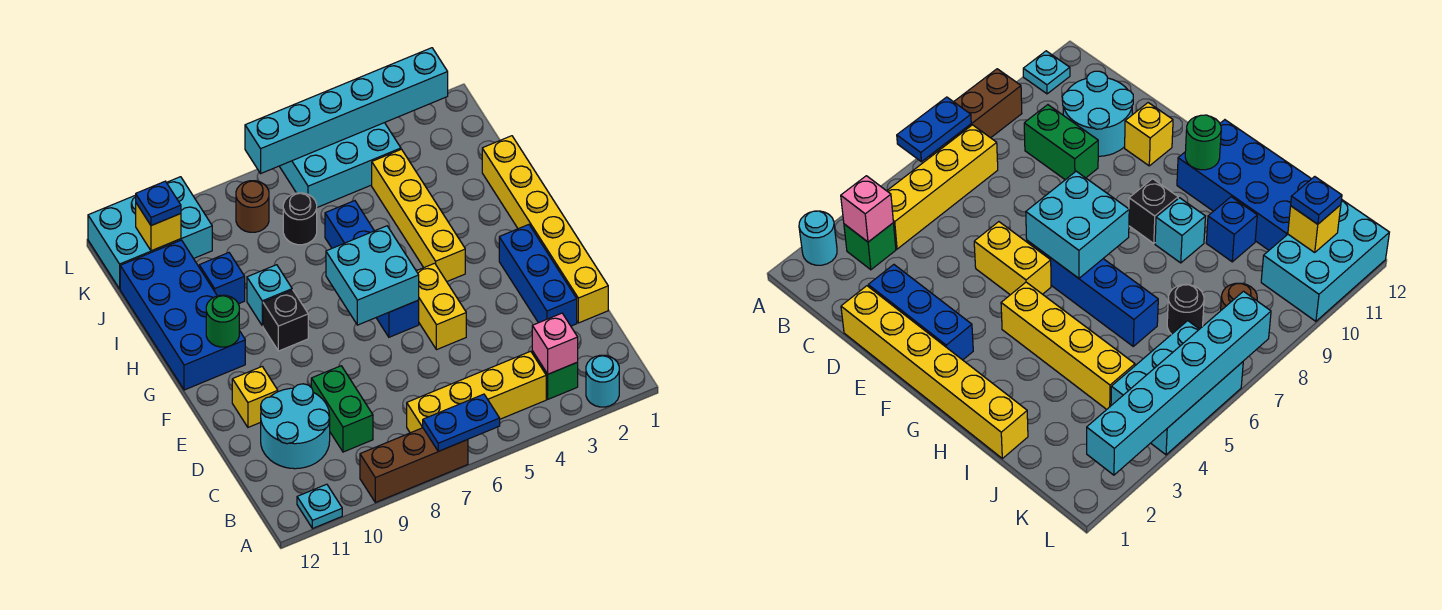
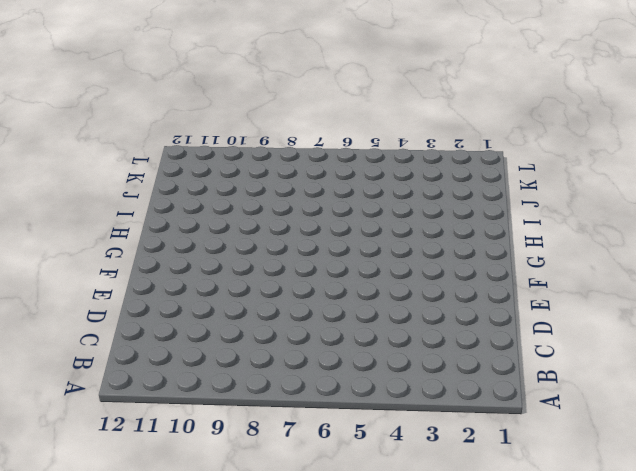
none -> cyan round brick A2 level 1
none -> brown brick A7:A9 level 1
none -> cyan plate A11 level 1

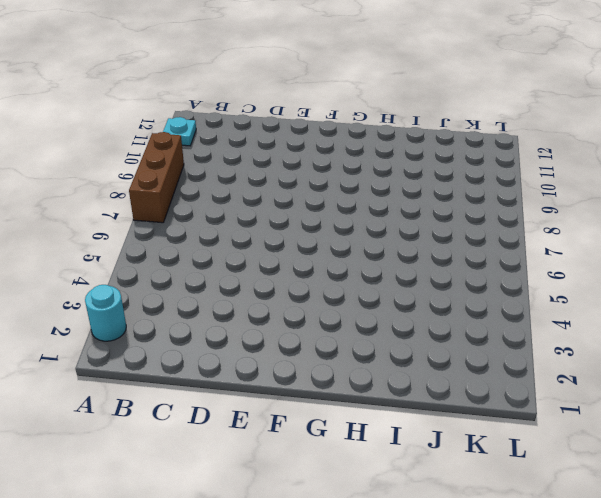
none -> green brick B3 level 1
none -> yellow brick B4:B7 level 1
none -> green brick C9:D9 level 1

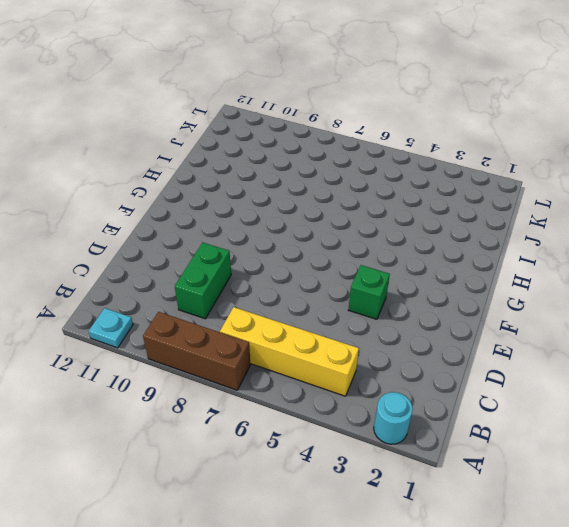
green brick E4 level 1 -> green brick B3 level 1
none -> cyan round brick C10:D11 level 1
none -> yellow brick D1:I1 level 1
none -> blue brick D2:F2 level 1

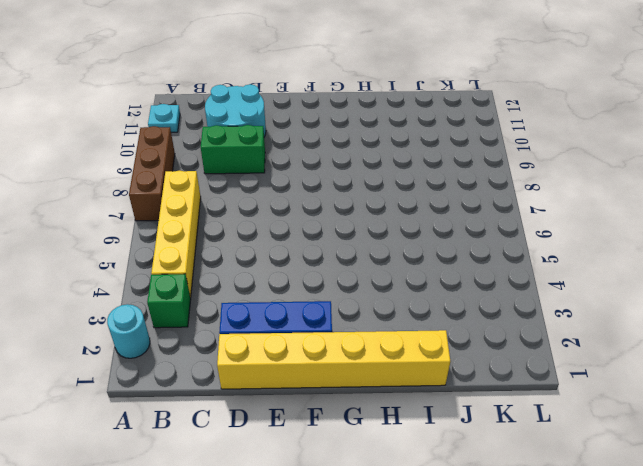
none -> yellow brick E5:F5 level 1
none -> yellow brick E11 level 1
none -> blue brick F6:I6 level 1

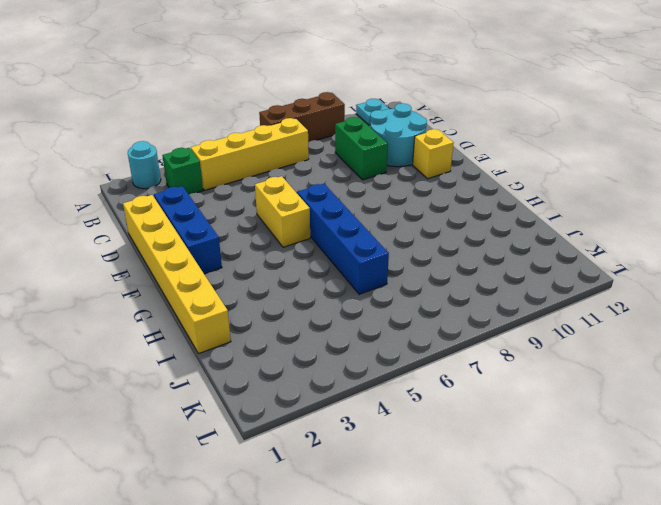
none -> yellow brick G4:J4 level 1
none -> black brick G9 level 1
none -> blue brick G11:J12 level 1

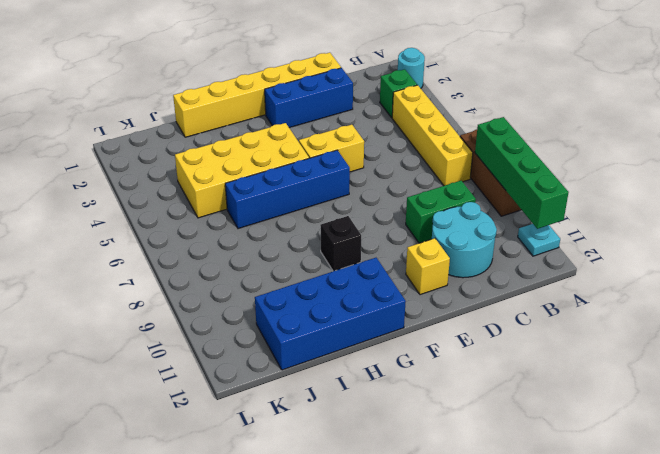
green brick A8:A11 level 2 -> none
yellow brick G4:J5 level 1 -> yellow brick G4:J4 level 1
none -> cyan brick H9 level 1
none -> blue brick I10 level 1
none -> black round brick J7 level 1

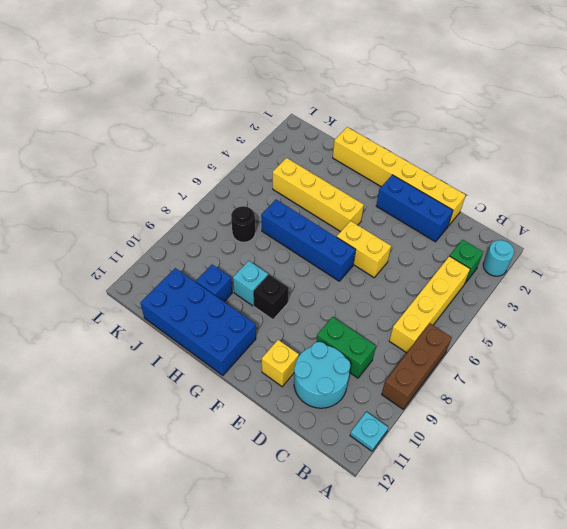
none -> cyan brick K4:L6 level 1
none -> brown round brick K8 level 1
none -> cyan brick K10:L12 level 1

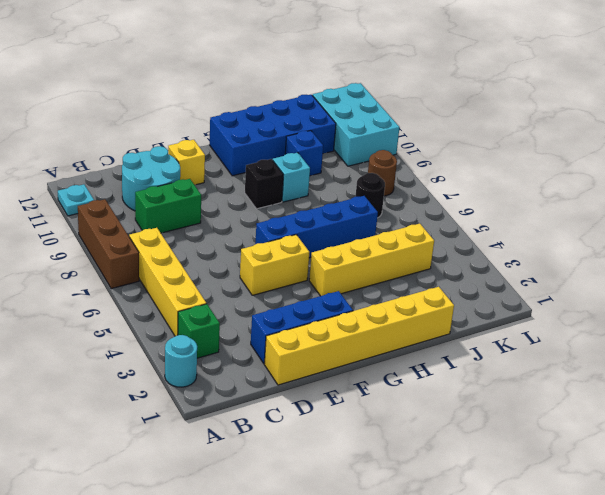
none -> cyan brick K4:L6 level 1
none -> blue plate A6:A7 level 2
none -> pink brick B3 level 2

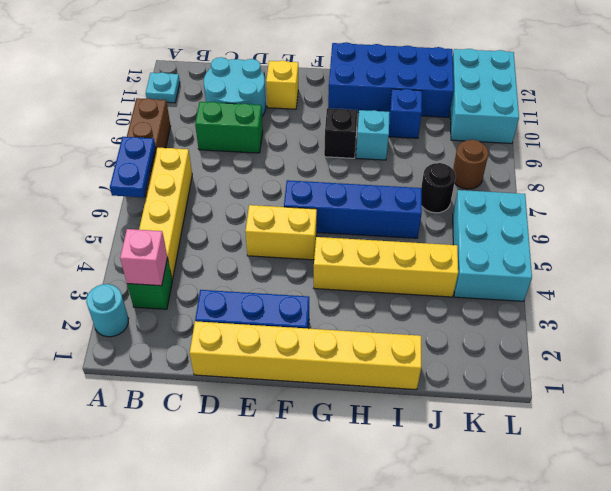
none -> cyan brick F6:G7 level 2
none -> green round brick G11 level 2
none -> yellow brick K11 level 2

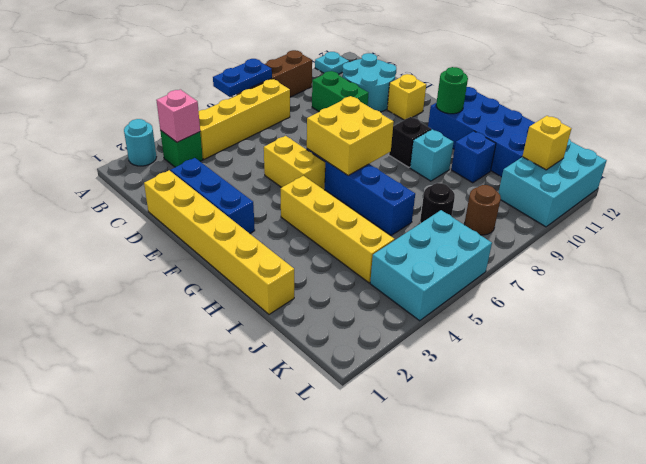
yellow brick F6:G7 level 2 -> cyan brick F6:G7 level 2
none -> cyan brick L2:L7 level 2
none -> blue plate K11 level 3

